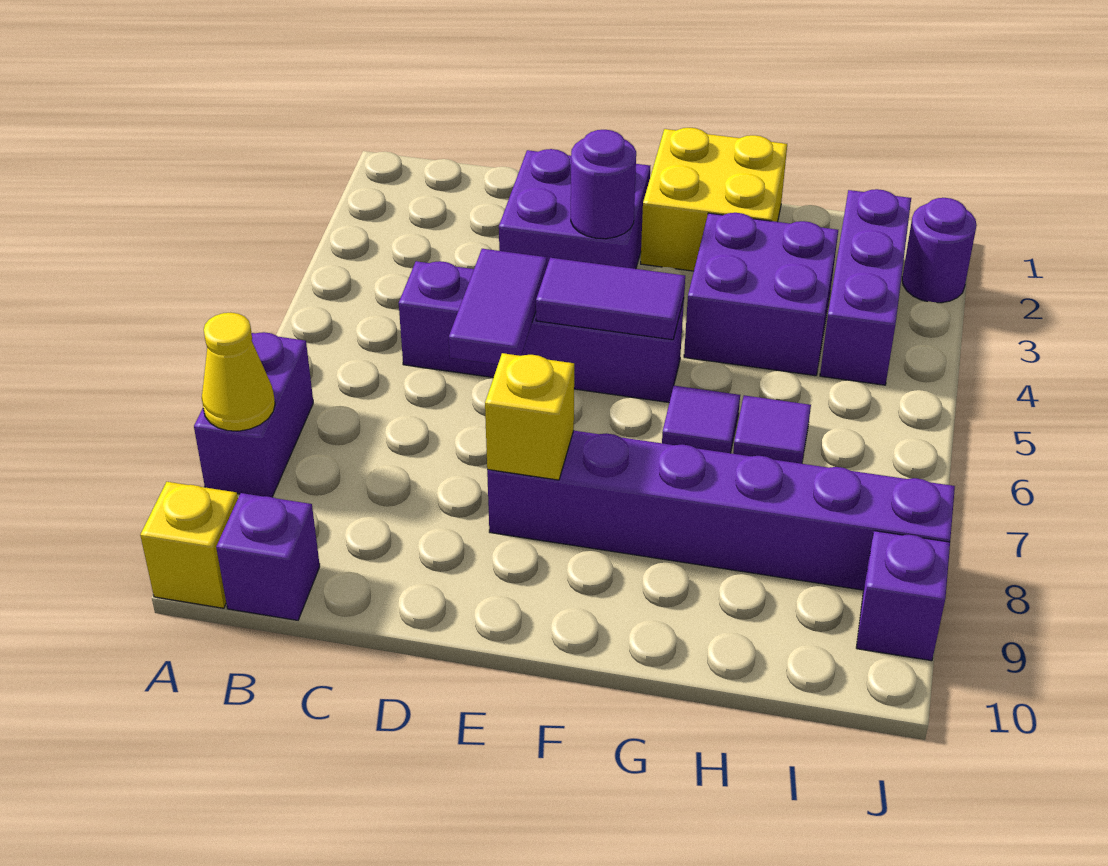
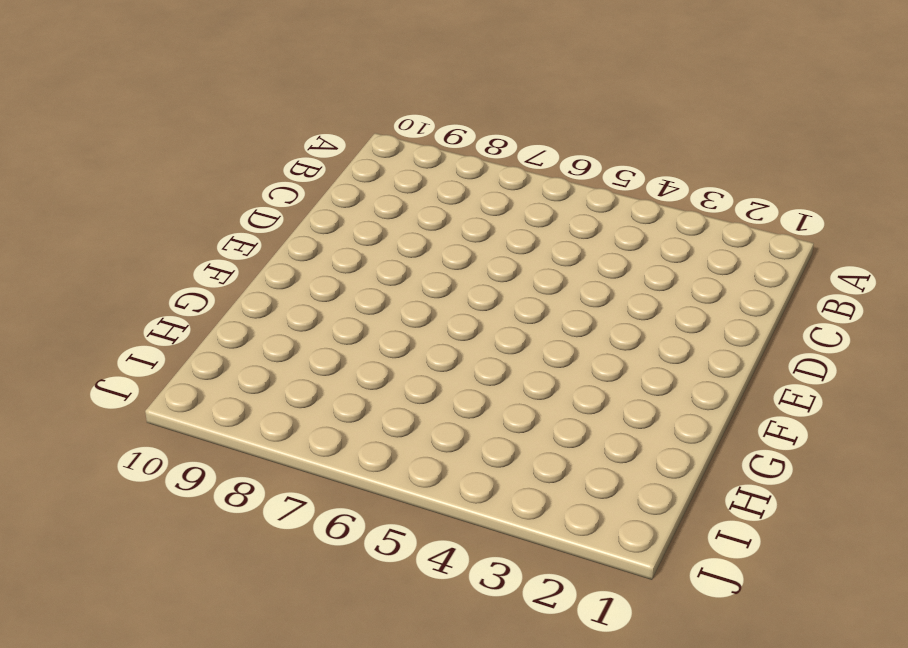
none -> purple brick A7:A8 level 1
none -> yellow brick A10 level 1
none -> purple brick B10 level 1

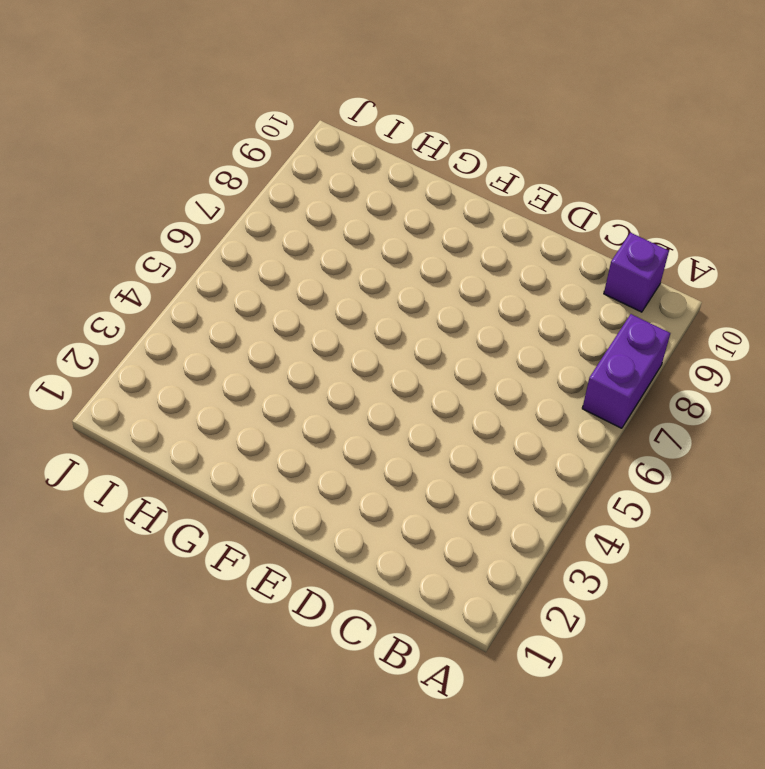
none -> yellow brick A10 level 1
none -> purple brick C5:F5 level 1
none -> purple brick D2:E3 level 1

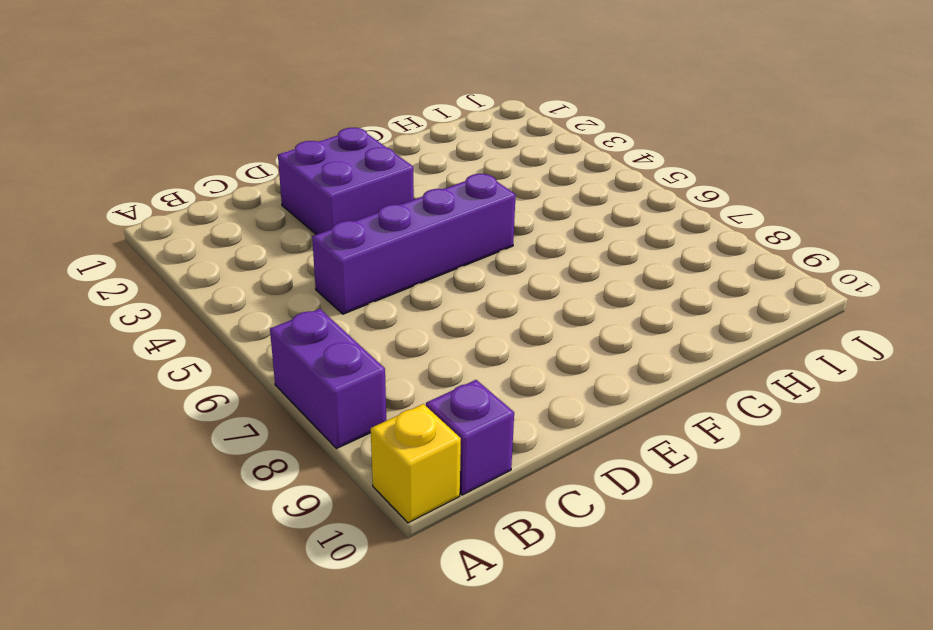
none -> purple brick E8:J8 level 1
none -> yellow brick F1:G2 level 1
none -> purple brick G3:H4 level 1

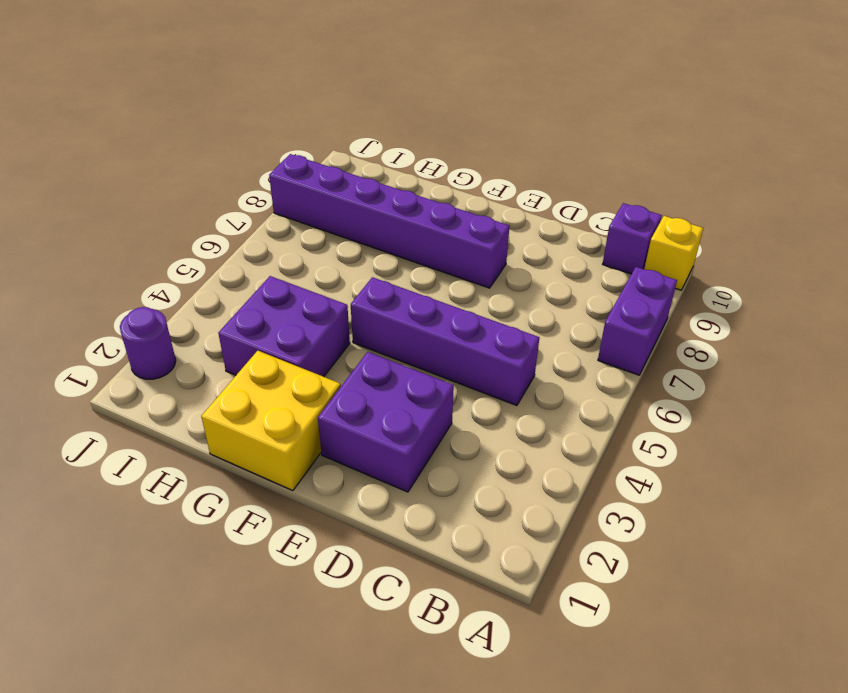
none -> purple tile G6 level 1
none -> purple tile H6 level 1
none -> purple brick I2:I4 level 1

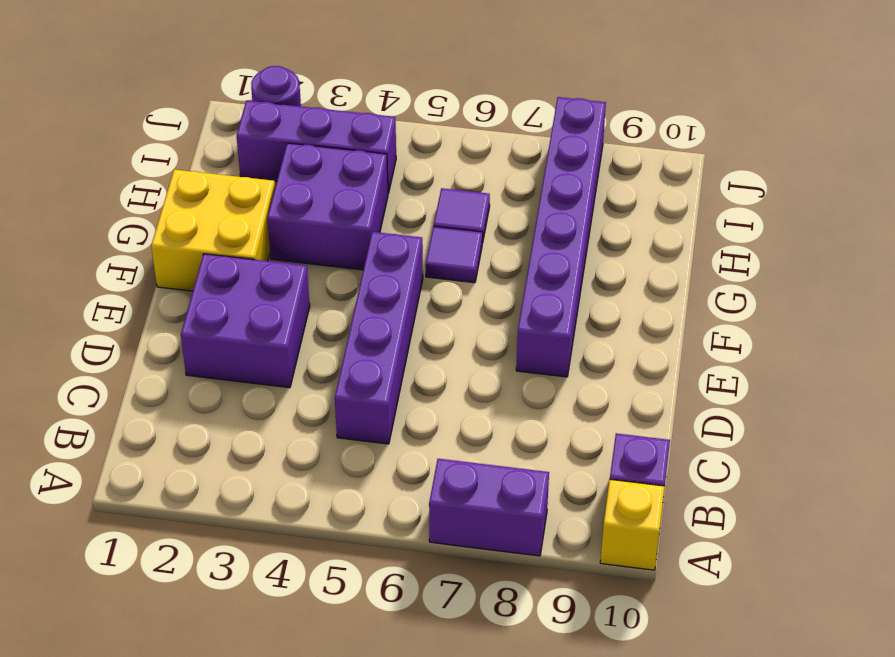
none -> purple brick J9 level 1
none -> yellow cone A8 level 2
none -> purple tile D5:D6 level 2

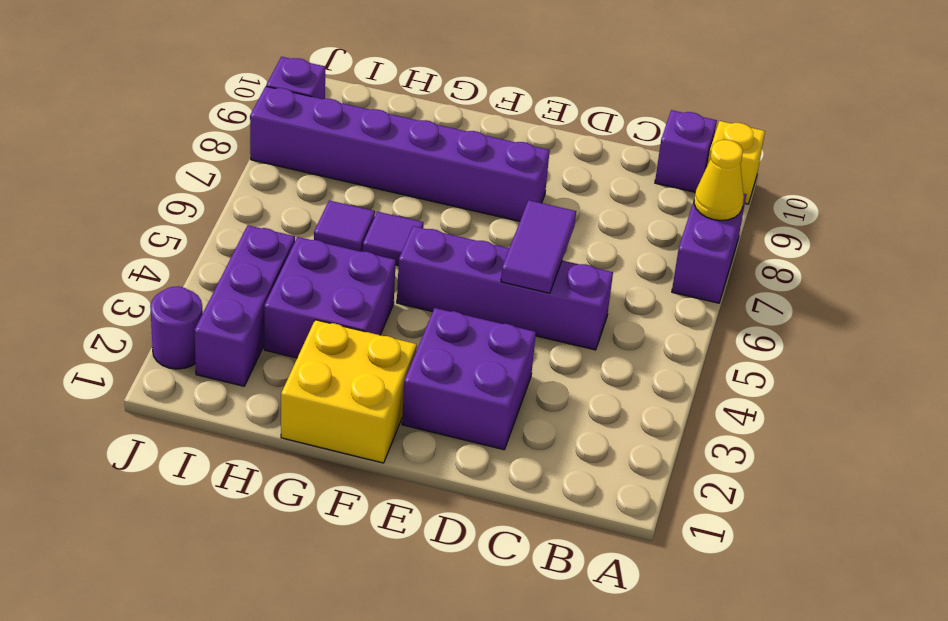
none -> purple round brick E3 level 2
none -> purple tile E5:F5 level 2
none -> yellow brick E8 level 2

